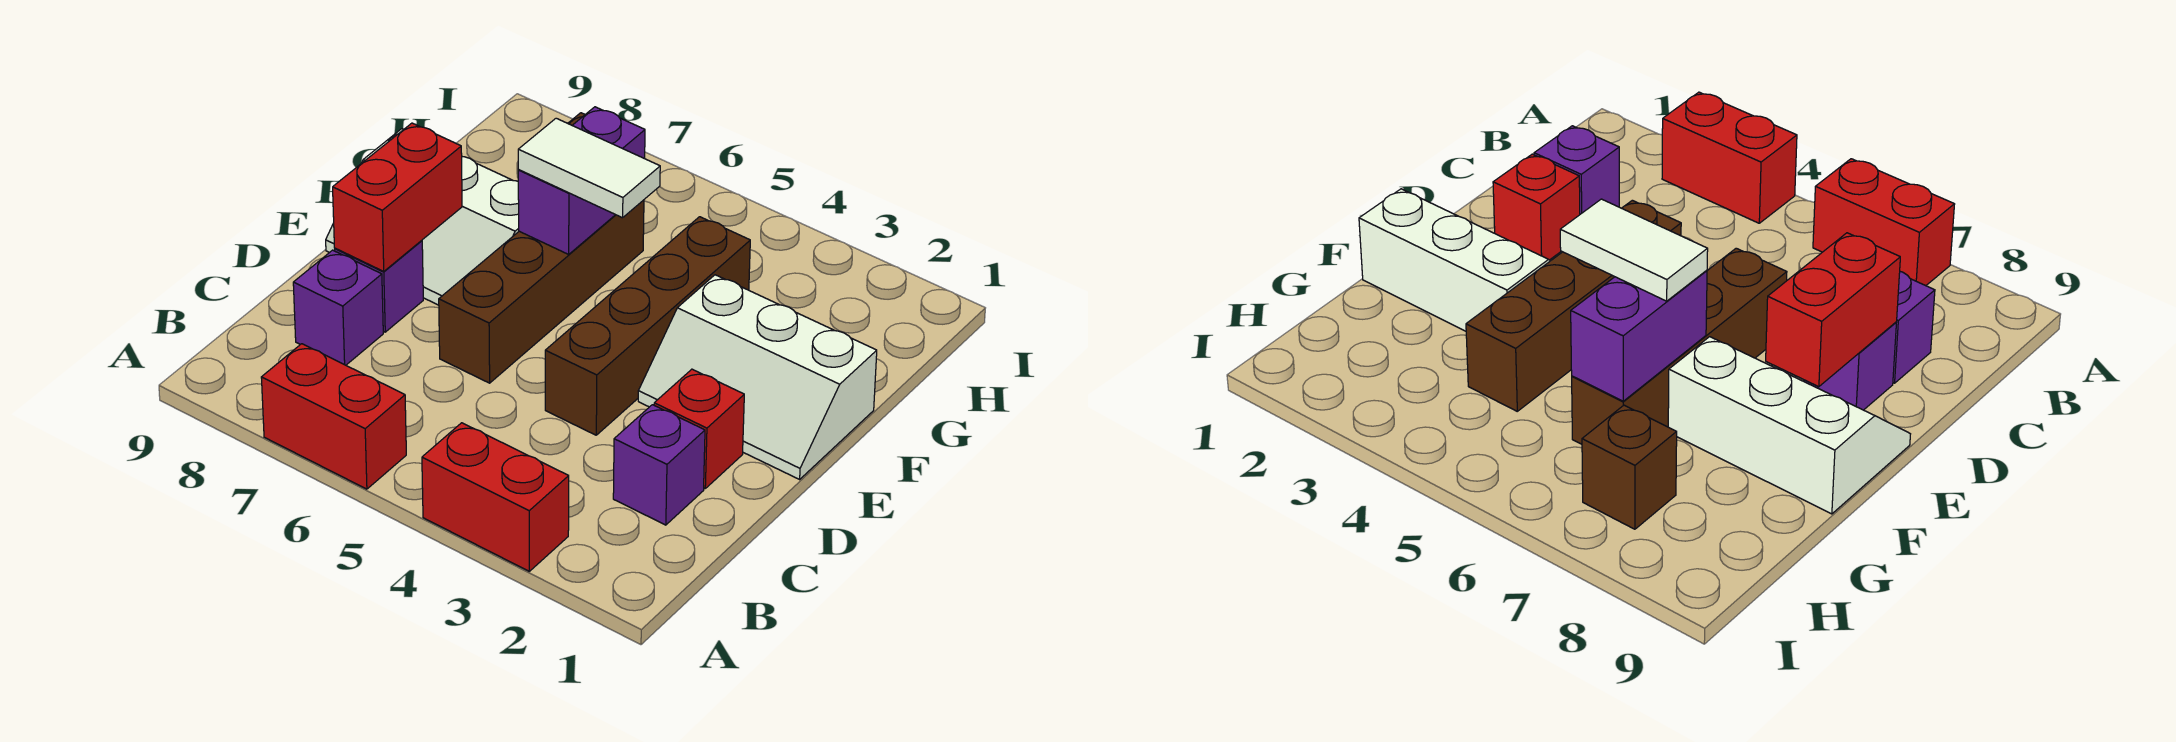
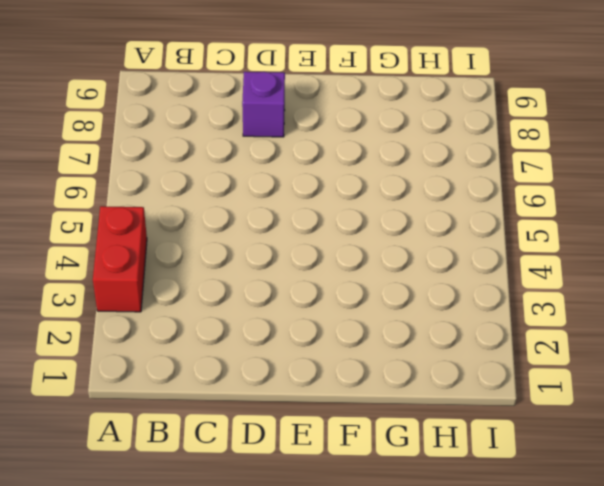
none -> red brick A6:A7 level 1
none -> purple brick C2 level 1
none -> purple brick C8 level 1

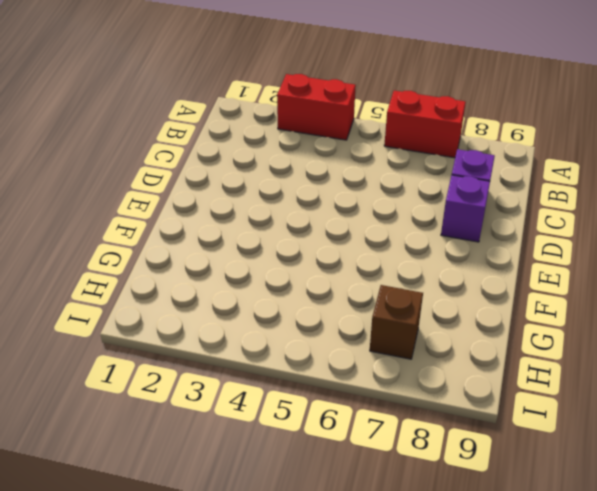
none -> purple brick C2 level 1
none -> red brick D2 level 1
none -> brown brick D4:G4 level 1

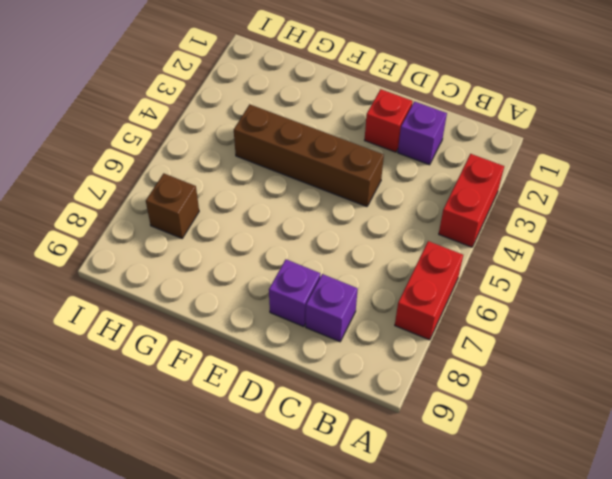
none -> brown brick D6:G6 level 1
none -> white slope E1:F3 level 1 top F
none -> white slope E7:F9 level 1 top F

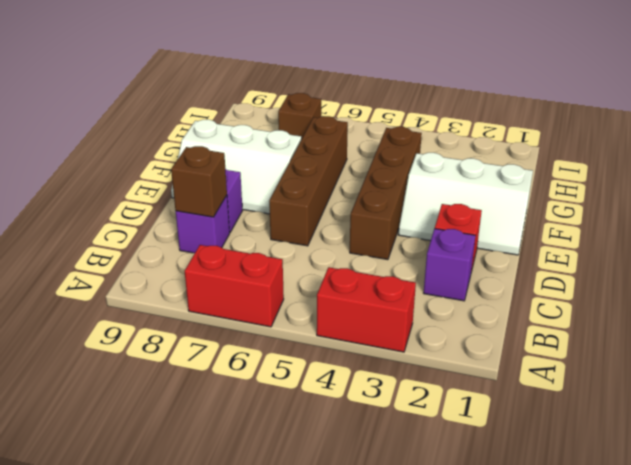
brown brick C8 level 2 -> none
none -> red brick D8:E8 level 2
none -> purple brick F6:G6 level 2
none -> white tile F5:F6 level 3

